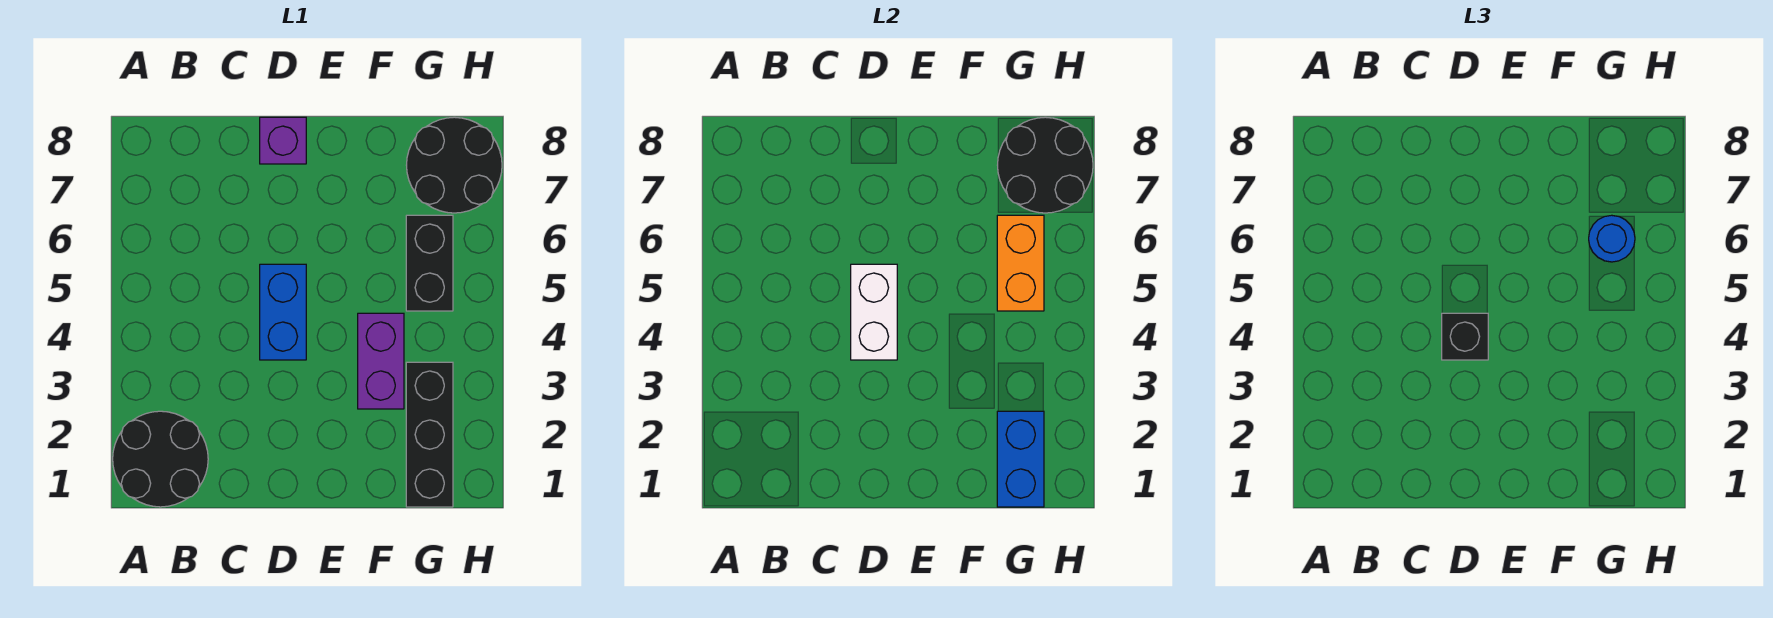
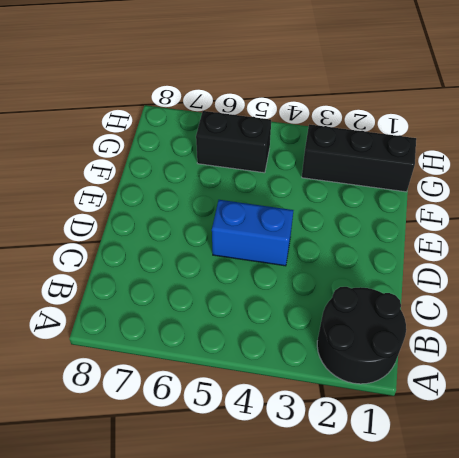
none -> purple brick D8 level 1
none -> purple brick F3:F4 level 1
none -> black round brick G7:H8 level 1

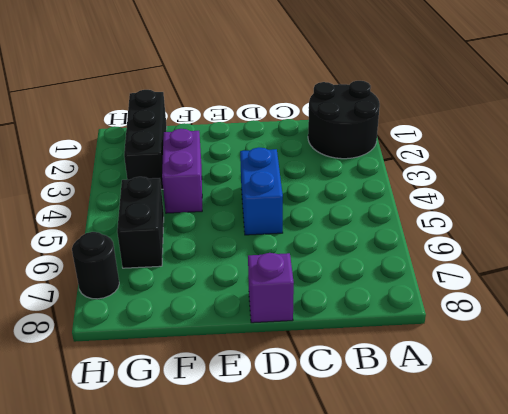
black round brick H7 level 1 -> black round brick G7:H8 level 1
none -> white brick D4:D5 level 2
none -> blue brick G1:G2 level 2
none -> orange brick G5:G6 level 2

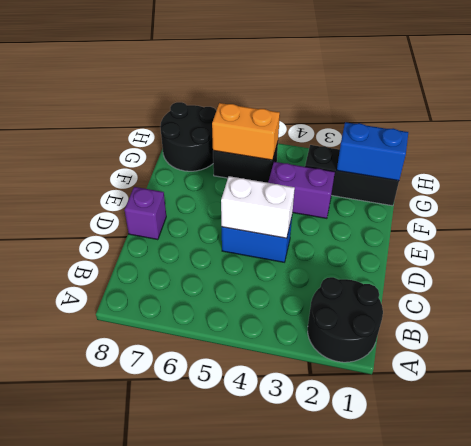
none -> black round brick G7:H8 level 2
none -> black brick D4 level 3
none -> blue round brick G6 level 3

